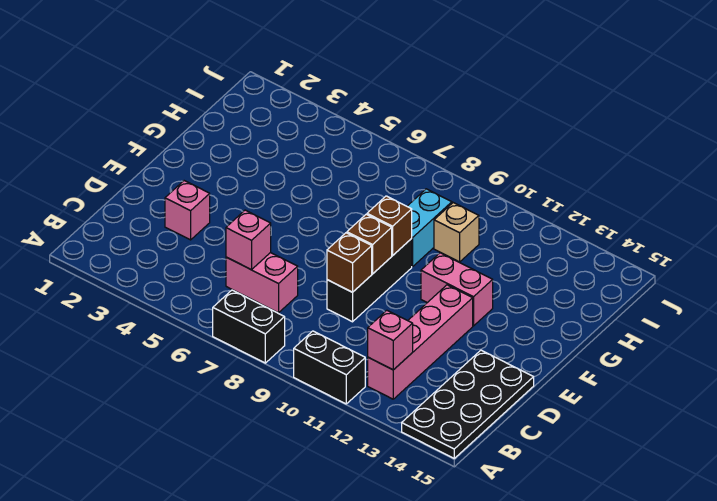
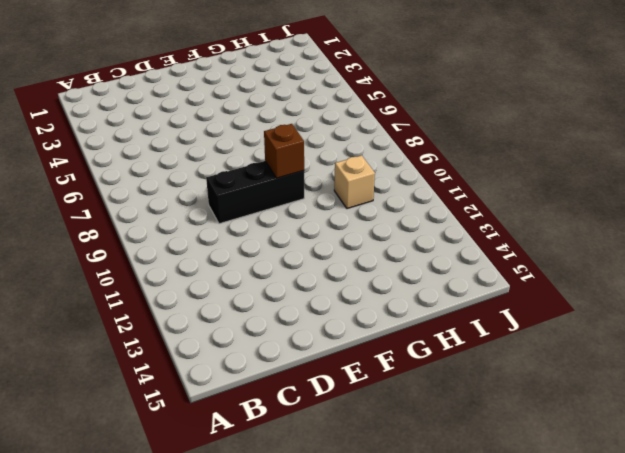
none -> black brick A7:A8 level 1
none -> black brick A10:A11 level 1
none -> black plate A14:D15 level 1

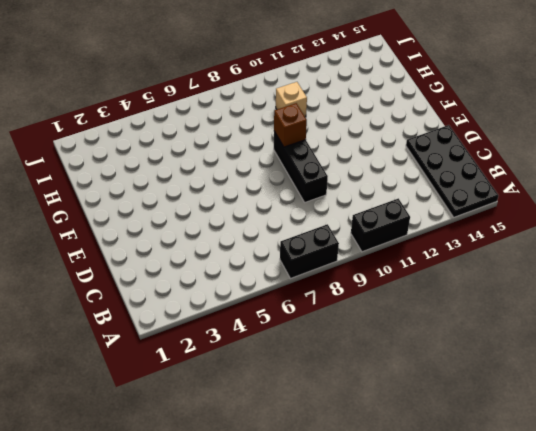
none -> pink brick B12:E12 level 1
none -> pink brick C6:C7 level 1
none -> pink brick D3 level 1

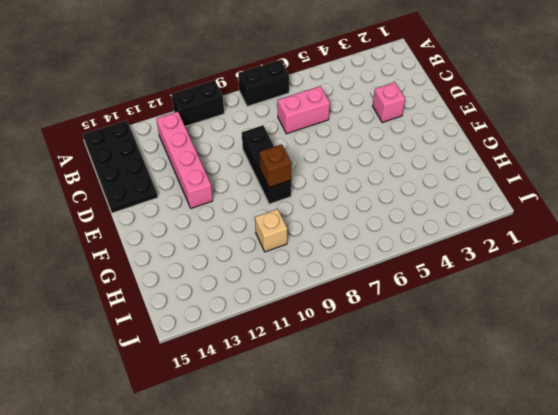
none -> pink brick F11:F12 level 1
none -> cyan brick G9:H9 level 1
none -> pink brick B12 level 2

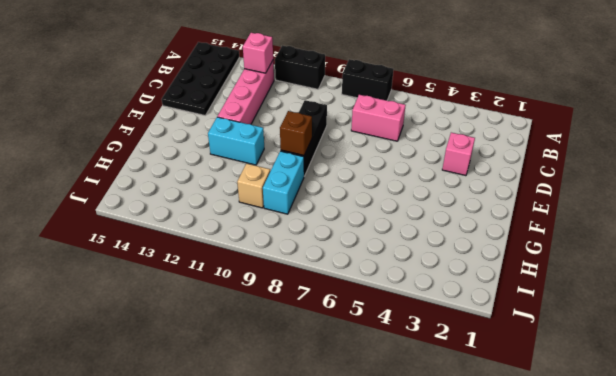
cyan brick F11:F12 level 1 -> pink brick F11:F12 level 1
none -> pink brick C6 level 2
none -> brown brick D9 level 2
none -> brown brick E9 level 2

